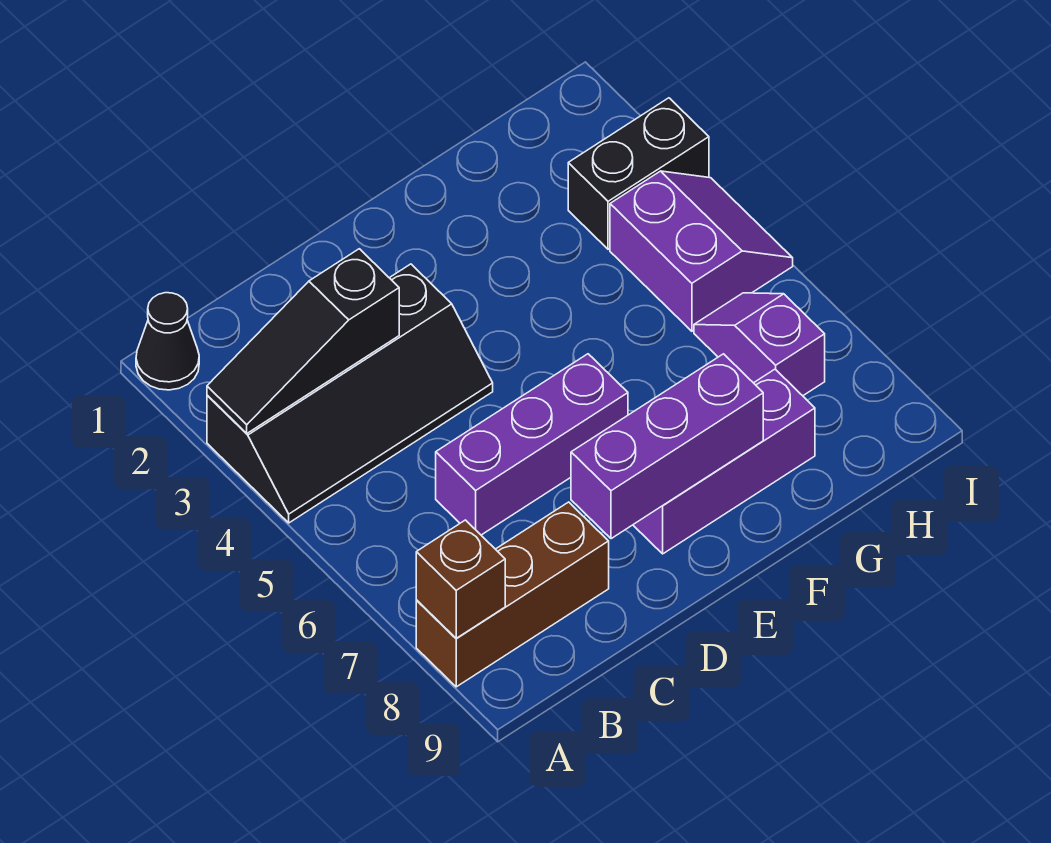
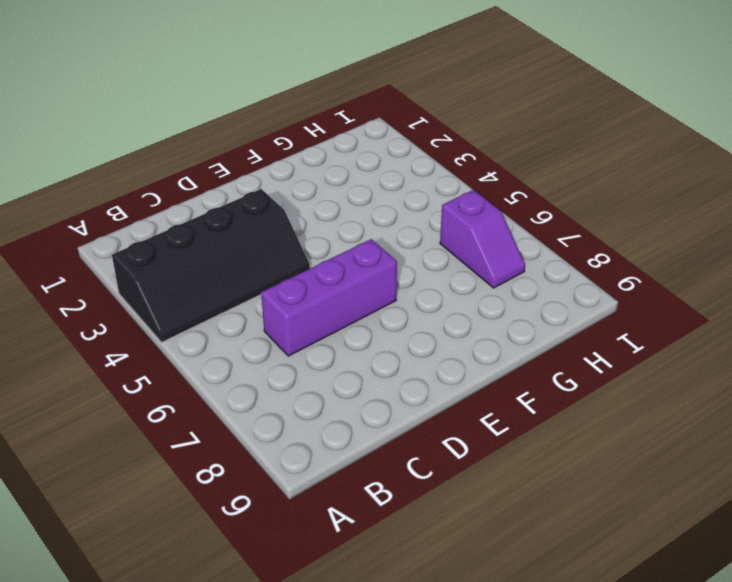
purple slope H6:H7 level 1 top 6 -> purple slope H6:H7 level 1 top 7
none -> black cone A1 level 1
none -> brown brick A8:C8 level 1

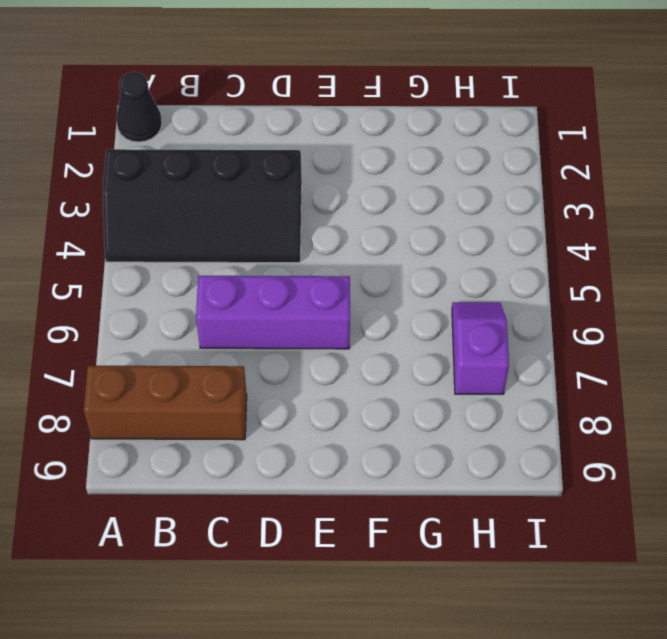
none -> purple brick E8:G8 level 1
none -> black brick H3:I3 level 1

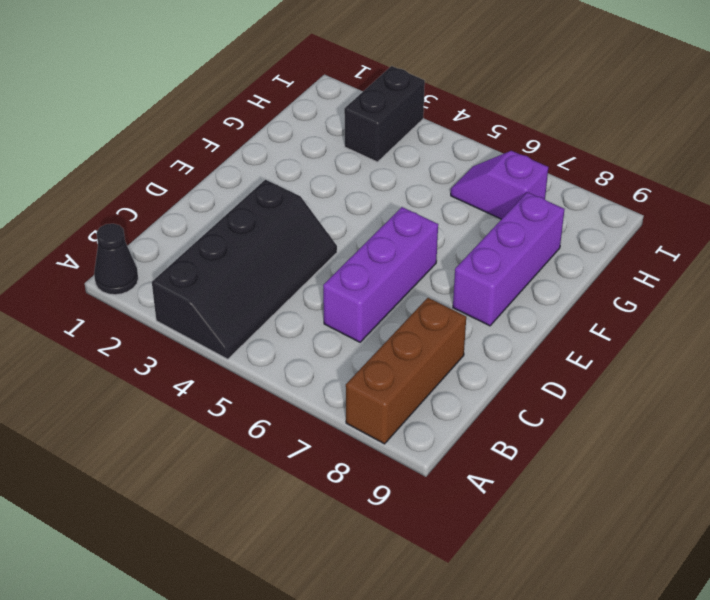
none -> purple slope H4:I5 level 1 top H
none -> black slope A3:C3 level 2 top C

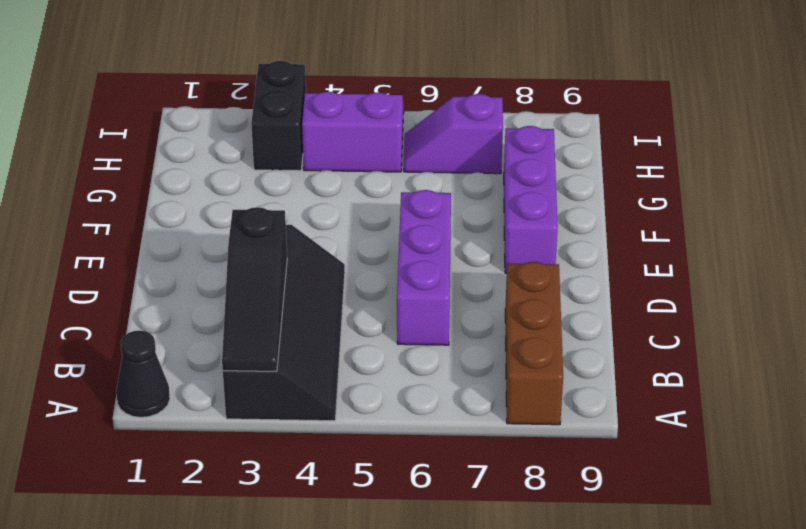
none -> brown brick A8 level 2
none -> purple brick D8:F8 level 2

